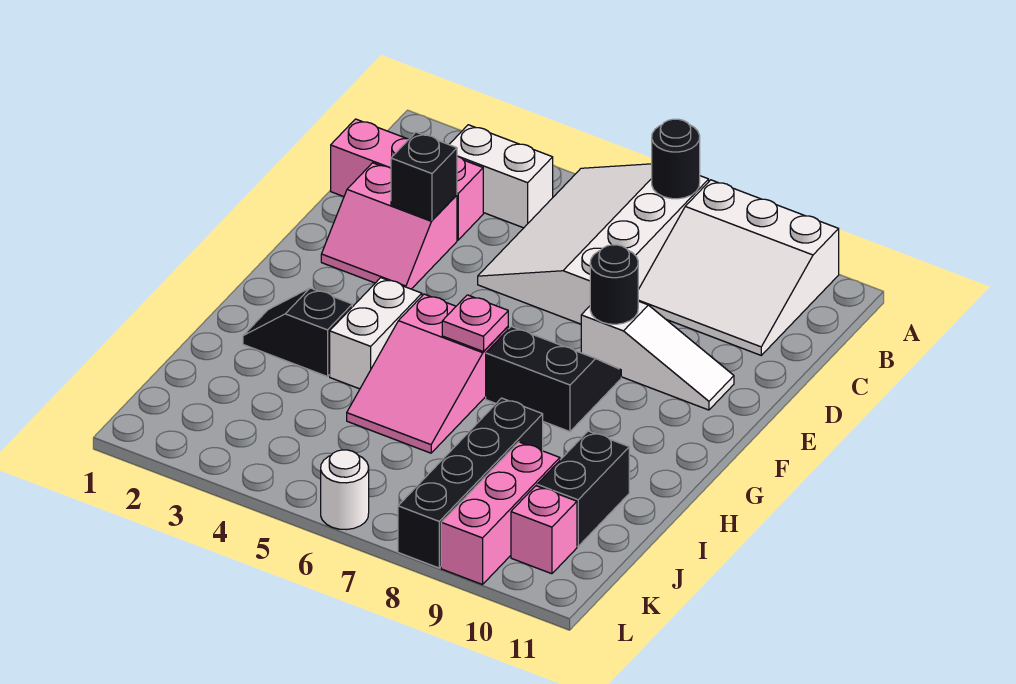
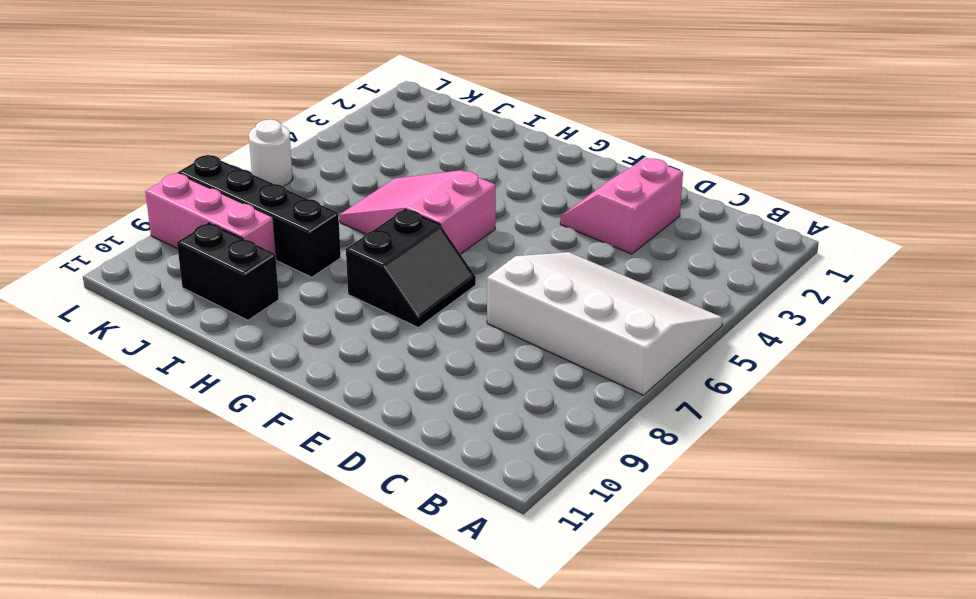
none -> white slope A8:C10 level 1 top A
none -> white brick B3:B4 level 1
none -> pink brick C1:C3 level 1

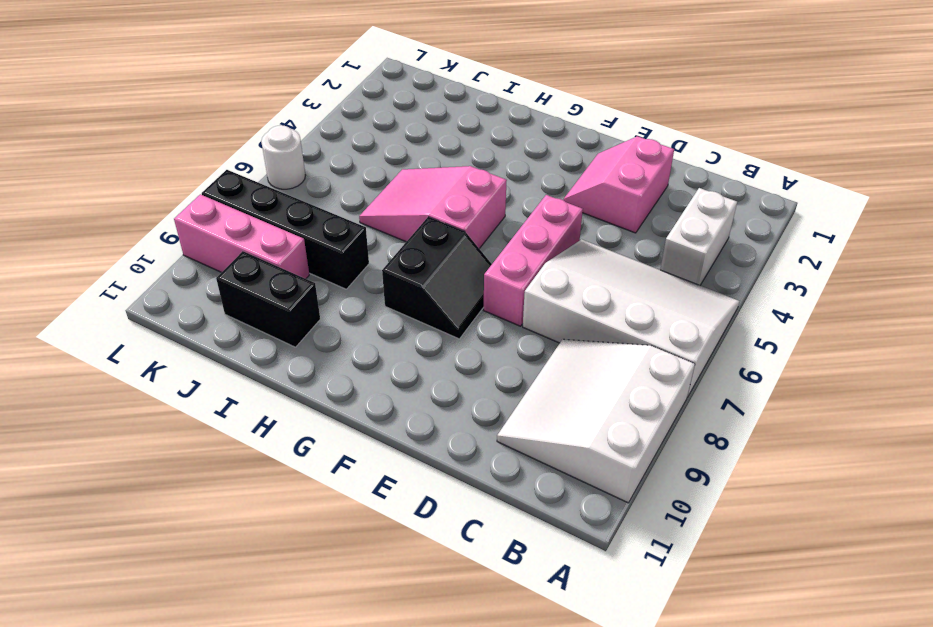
pink brick E5:E7 level 1 -> pink brick C1:C3 level 1
none -> white slope E8:E10 level 1 top 8
none -> white brick G4:H4 level 1
none -> black slope H2:H3 level 1 top 3

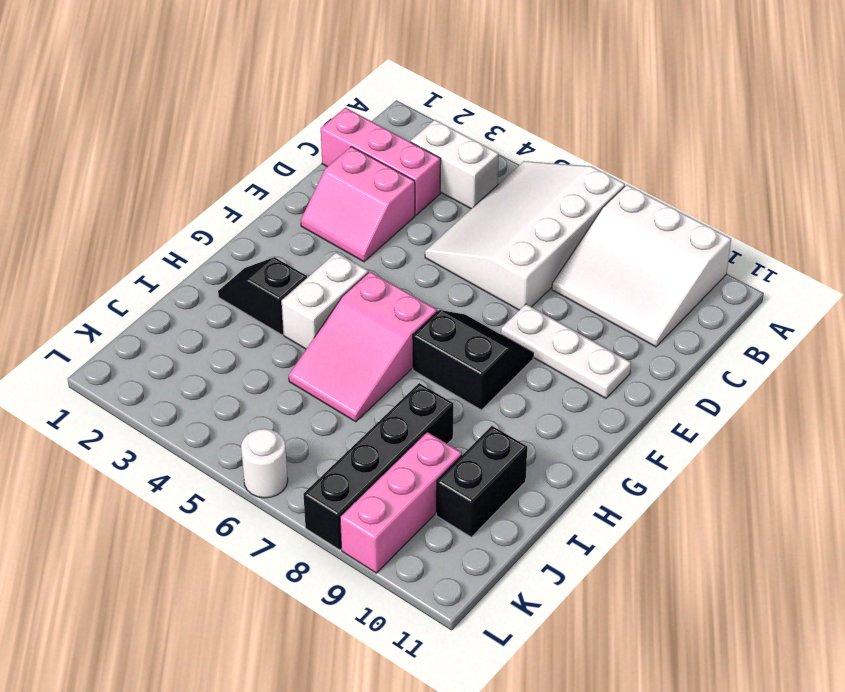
white plate E8:E10 level 1 -> white slope E8:E10 level 1 top 8
none -> pink brick K10 level 1
none -> black round brick A7 level 2
none -> black brick D3 level 2

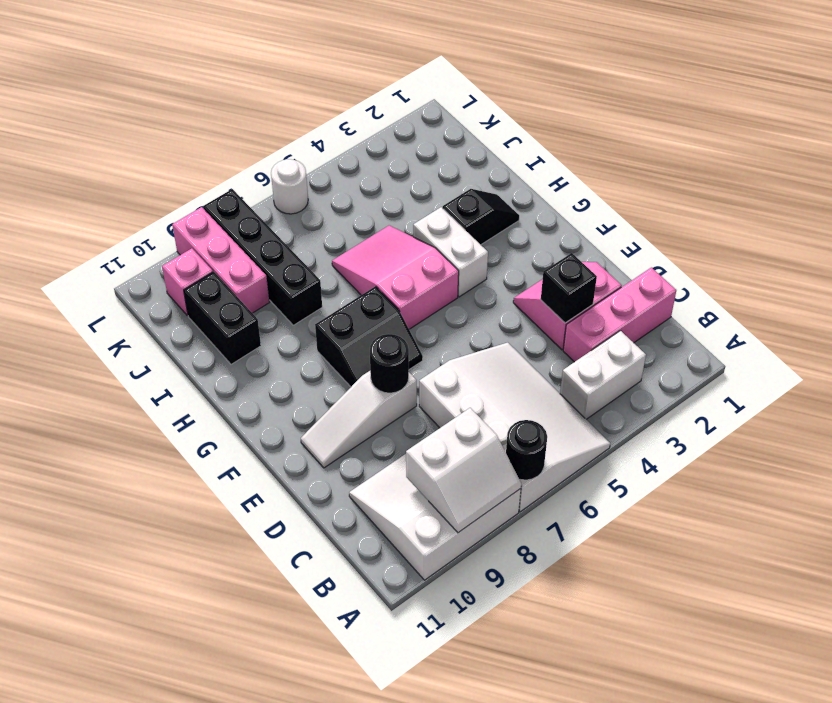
white slope A8:B9 level 2 top B -> none
none -> pink plate G6 level 2

